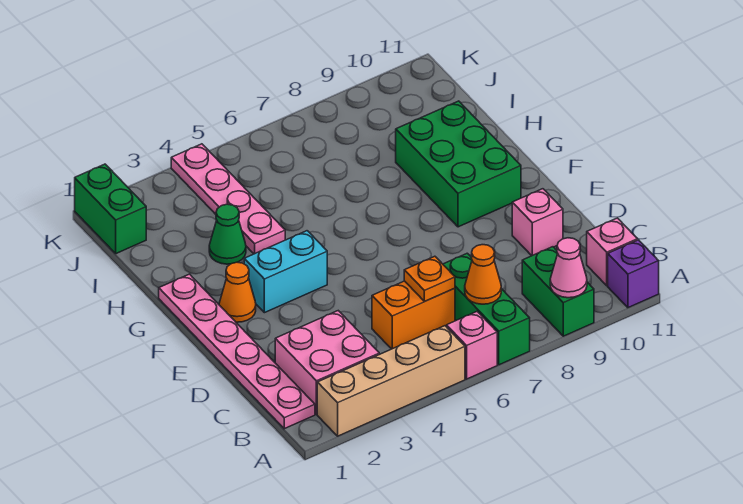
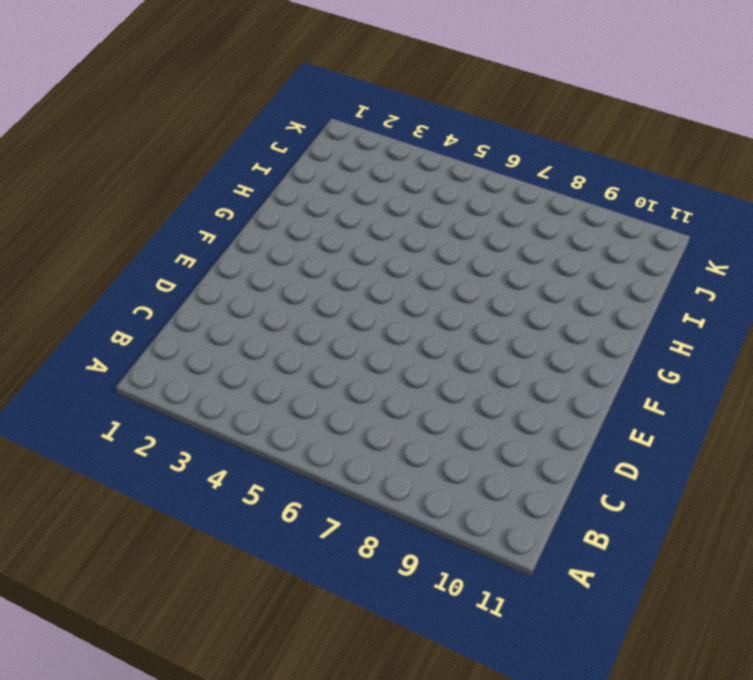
none -> tan brick A2:A5 level 1
none -> pink brick A6 level 1
none -> green brick A7:C7 level 1

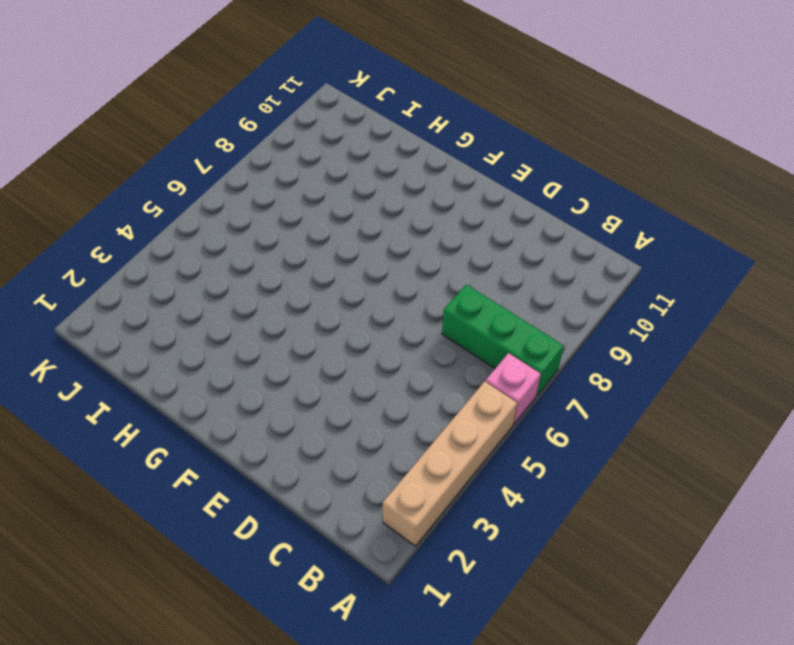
none -> green brick A9:B9 level 1
none -> purple brick A11 level 1
none -> pink plate B1:G1 level 1

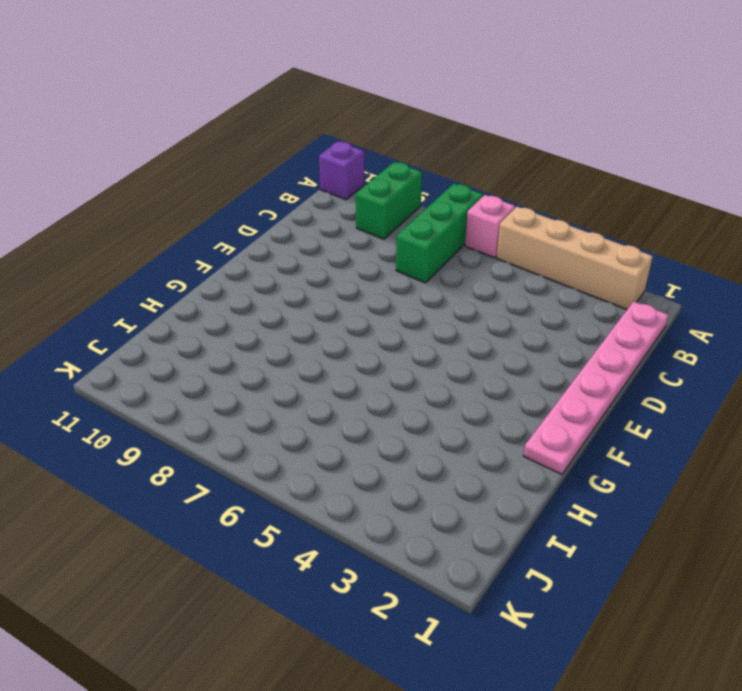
none -> pink brick B2:C3 level 1
none -> pink brick B11 level 1
none -> orange brick C5:C6 level 1

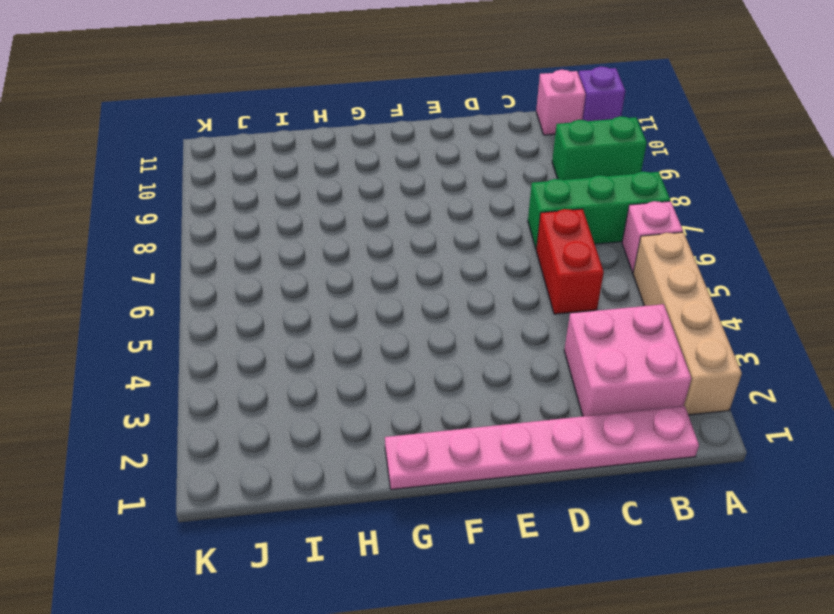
red brick C5:C6 level 1 -> orange brick C5:C6 level 1
none -> pink brick D10 level 1
none -> orange cone F2 level 1
none -> cyan brick F3:F4 level 1

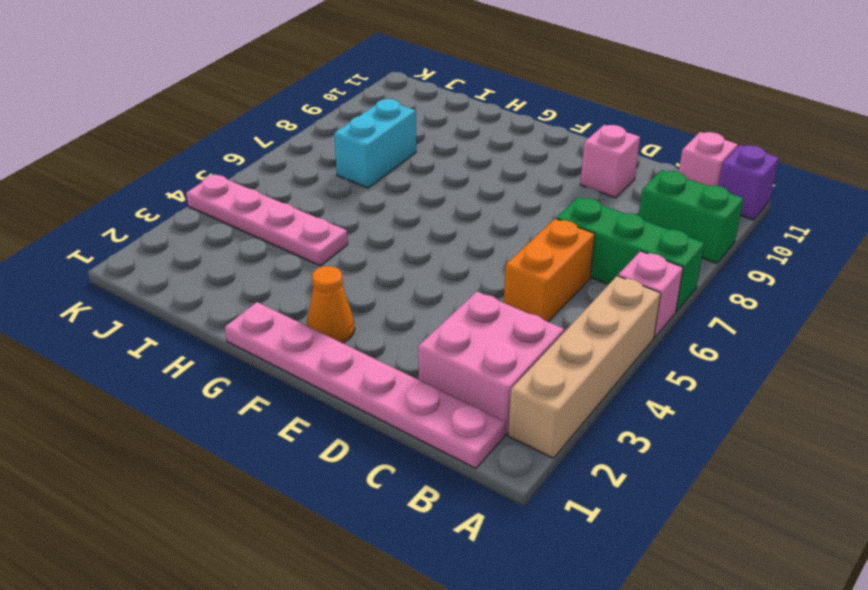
cyan brick I7:I8 level 1 -> cyan brick F3:F4 level 1
none -> green brick F9:H10 level 1
none -> green cone H3 level 1
none -> green brick J1:K1 level 1

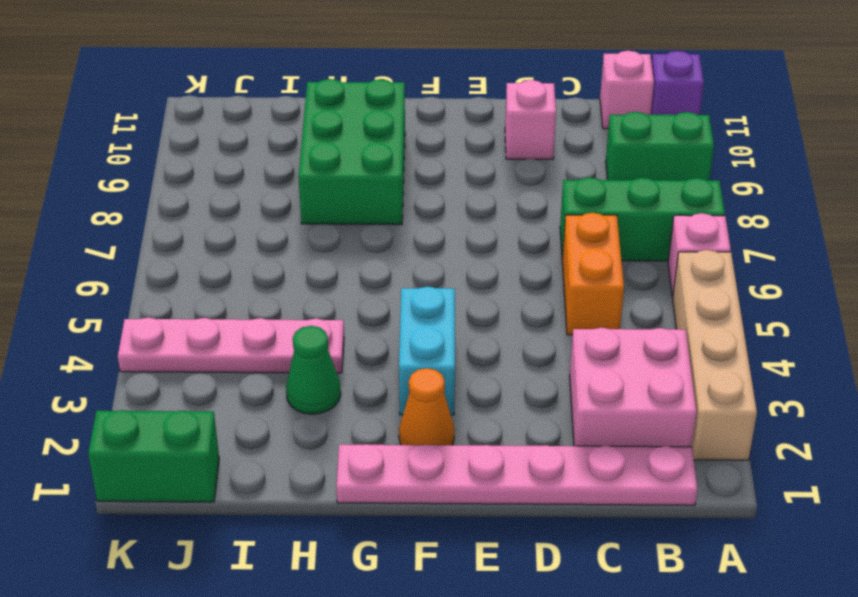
green brick G8:H10 level 1 -> green brick F9:H10 level 1
none -> pink cone A9 level 2
none -> orange cone B7 level 2
none -> orange plate C6 level 2

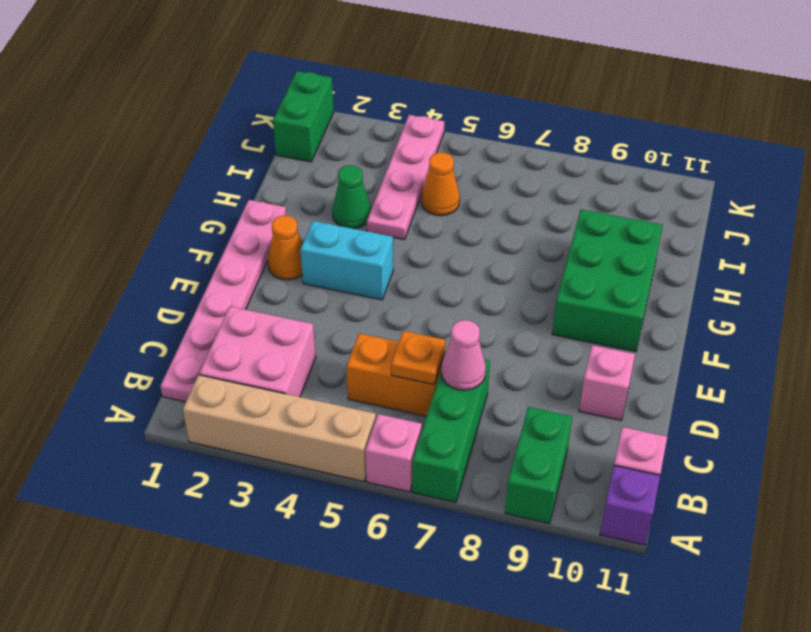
pink cone C7 level 2 -> pink cone A9 level 2
orange cone I5 level 1 -> orange cone B7 level 2

